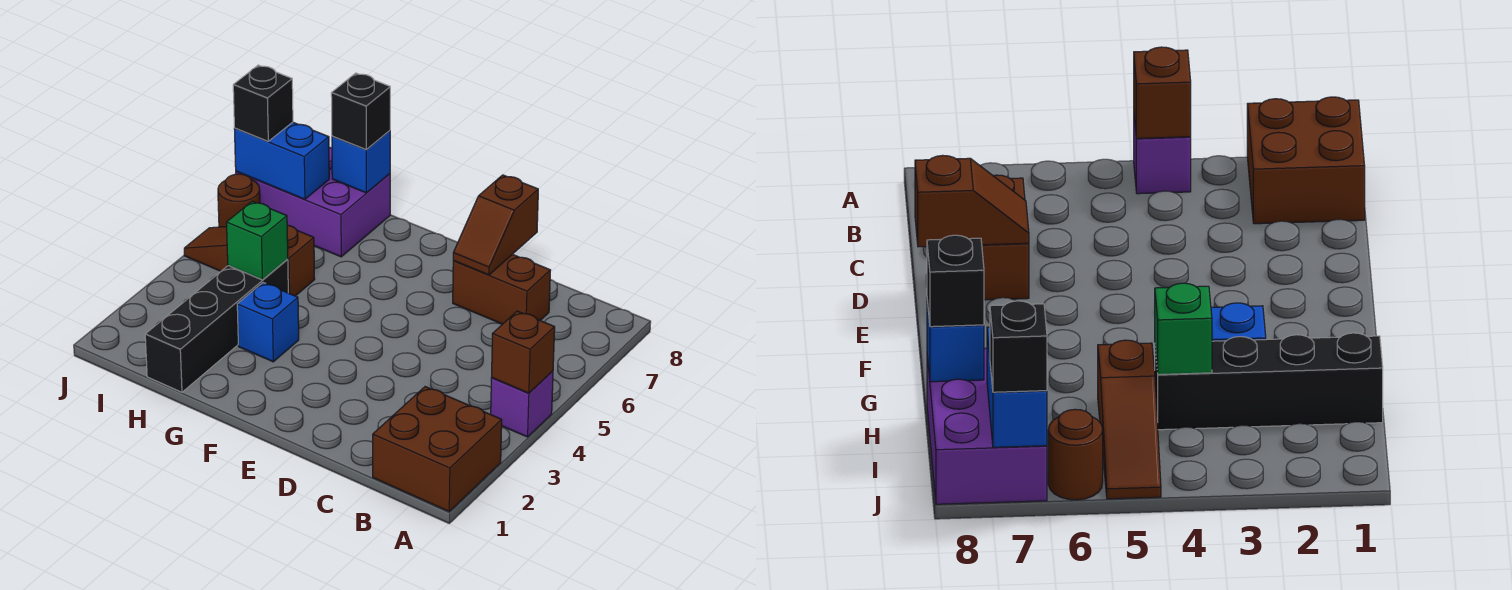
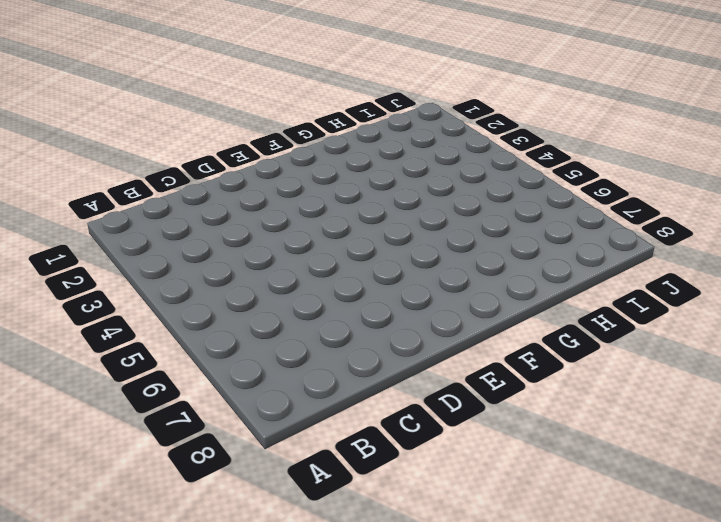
none -> brown brick A1:B2 level 1
none -> purple brick A4 level 1
none -> brown brick C7:D7 level 1

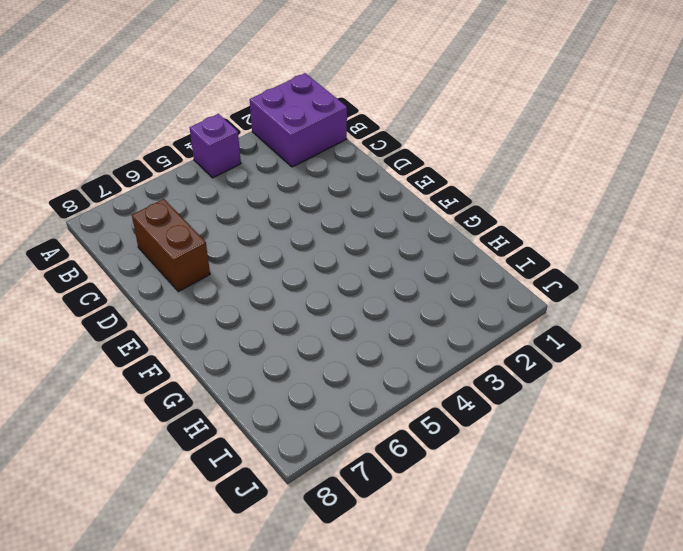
purple brick A1:B2 level 1 -> brown brick A1:B2 level 1
none -> blue brick G3 level 1
none -> black brick H1:H4 level 1
none -> brown slope H5:J5 level 1 top H

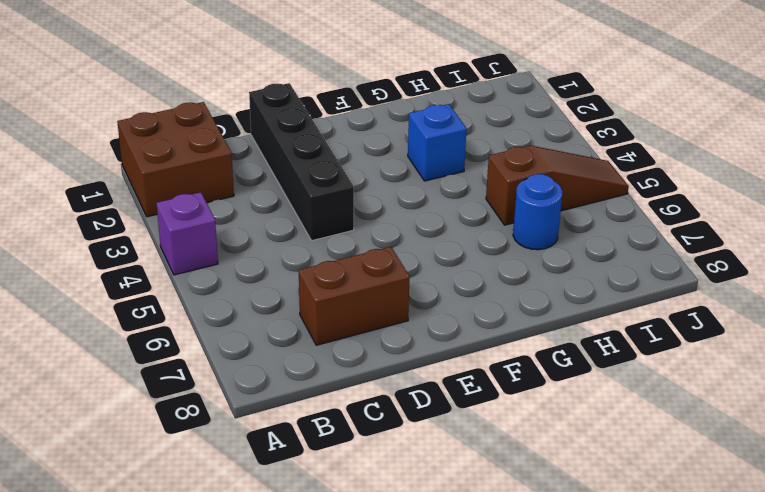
black brick D1:D4 level 1 -> black brick H1:H4 level 1
blue round brick H6 level 1 -> none
none -> purple brick H7:J8 level 1
none -> brown round brick J6 level 1
none -> brown brick A4 level 2

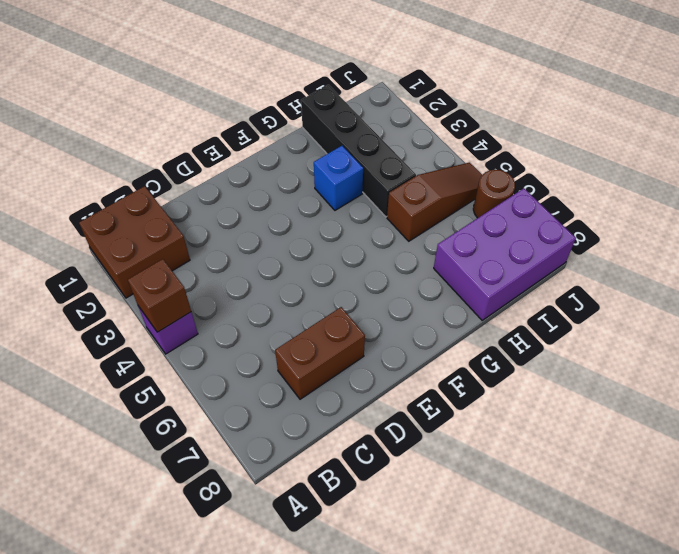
none -> brown slope D7:D8 level 2 top 8
none -> green brick H4 level 2
none -> blue brick H8 level 2

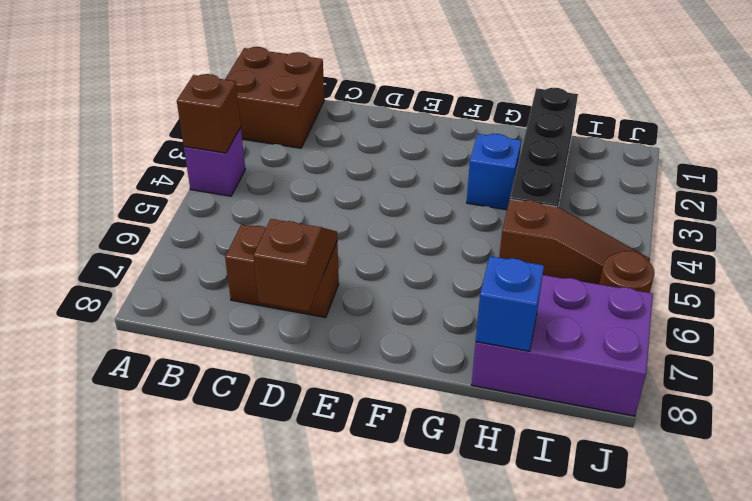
none -> green brick H4 level 2
none -> blue brick I7:J7 level 2
none -> black brick H8 level 3

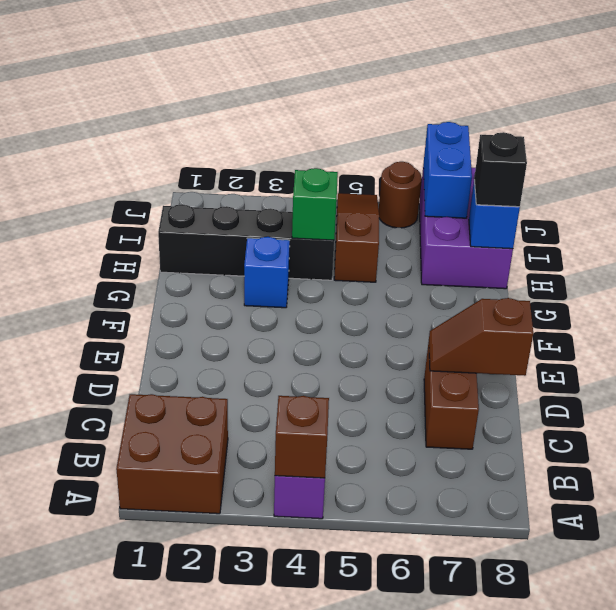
none -> black brick J7 level 3

